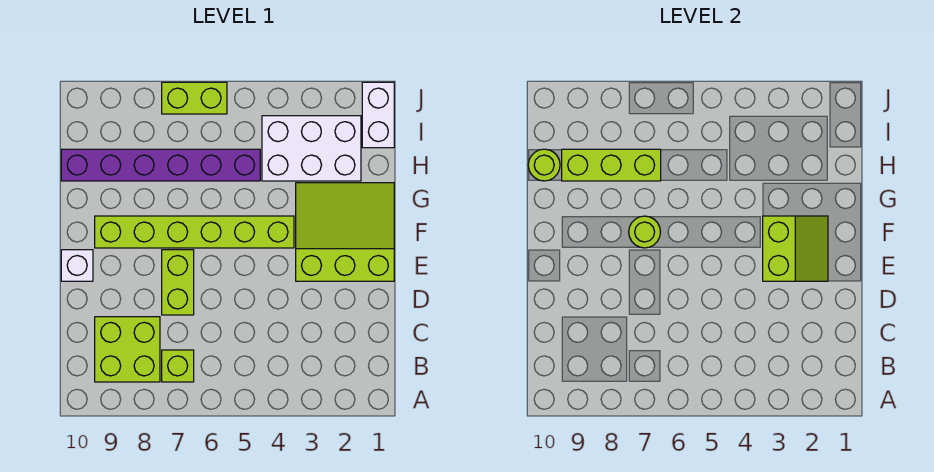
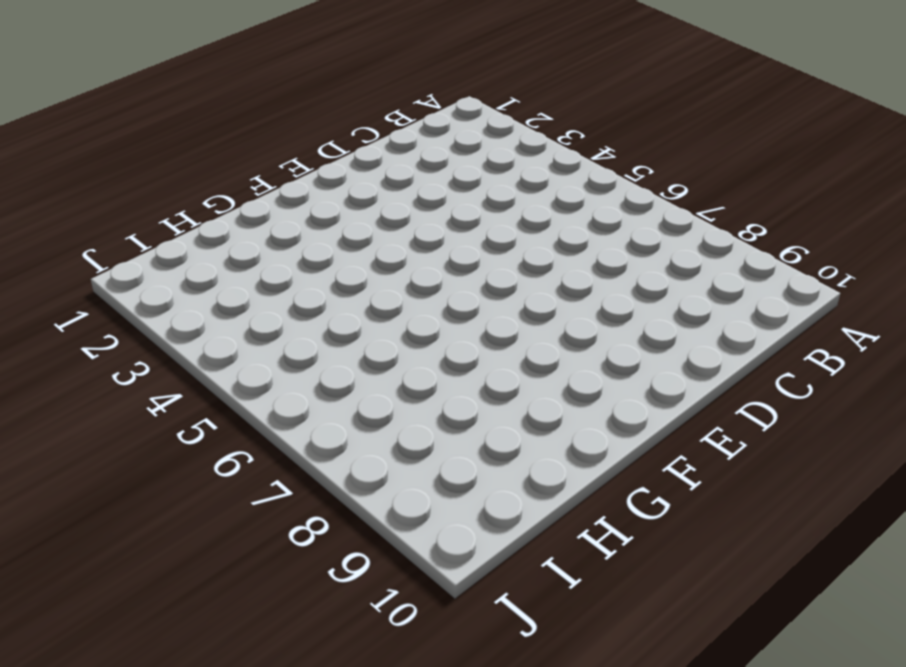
none -> lime brick B7 level 1
none -> lime brick B8:C9 level 1
none -> lime brick D7:E7 level 1

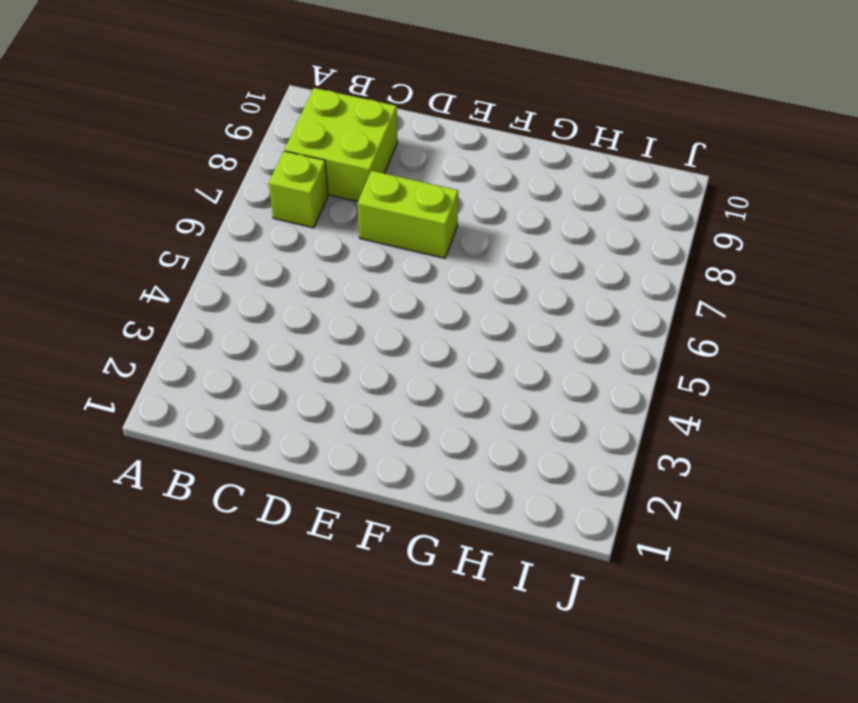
none -> lime slope E1:G3 level 1 top E
none -> white brick E10 level 1
none -> lime brick F4:F9 level 1

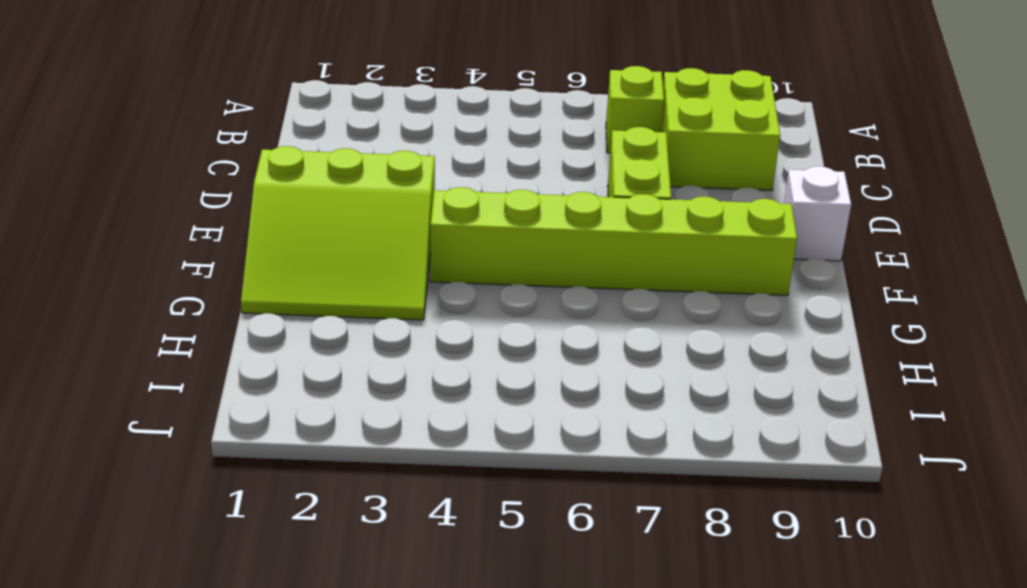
none -> white brick H2:I4 level 1
none -> purple brick H5:H10 level 1
none -> white brick I1:J1 level 1

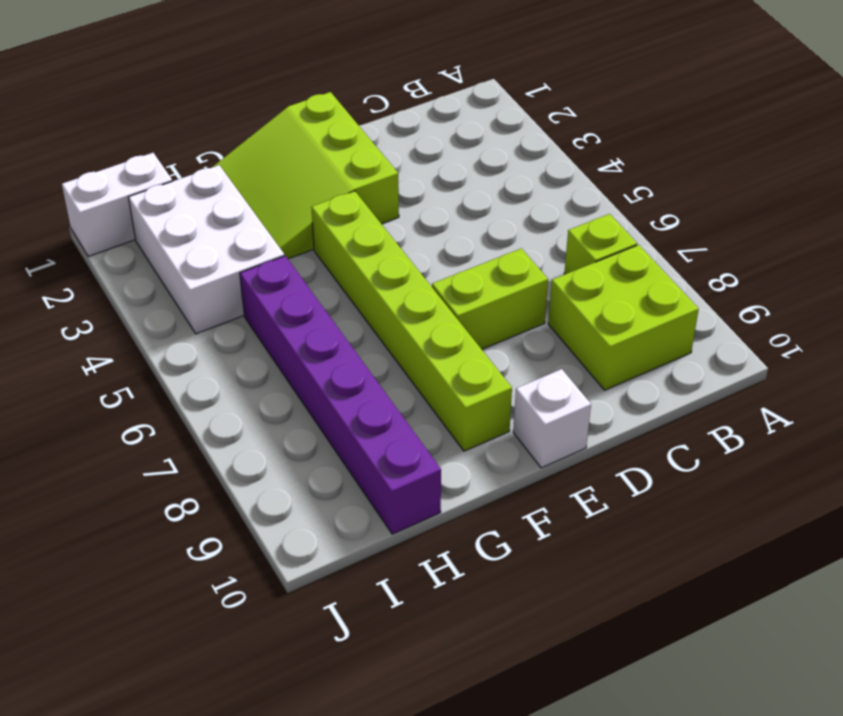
none -> lime brick J6:J7 level 1
none -> lime slope E2:F3 level 2 top 3
none -> lime round brick F7 level 2

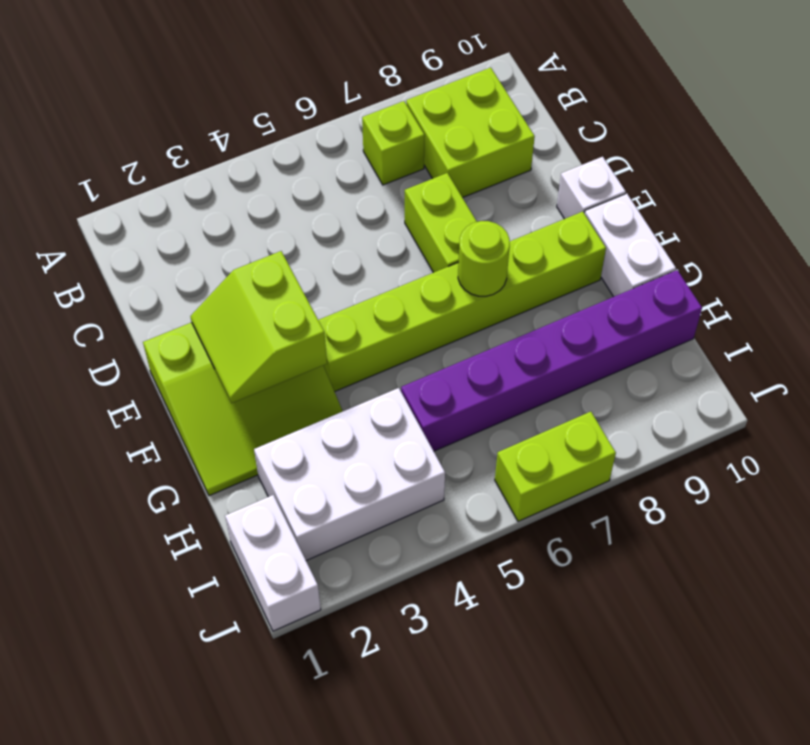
white brick F10:G10 level 1 -> none
none -> lime brick H7:H9 level 2
none -> lime round brick H10 level 2

